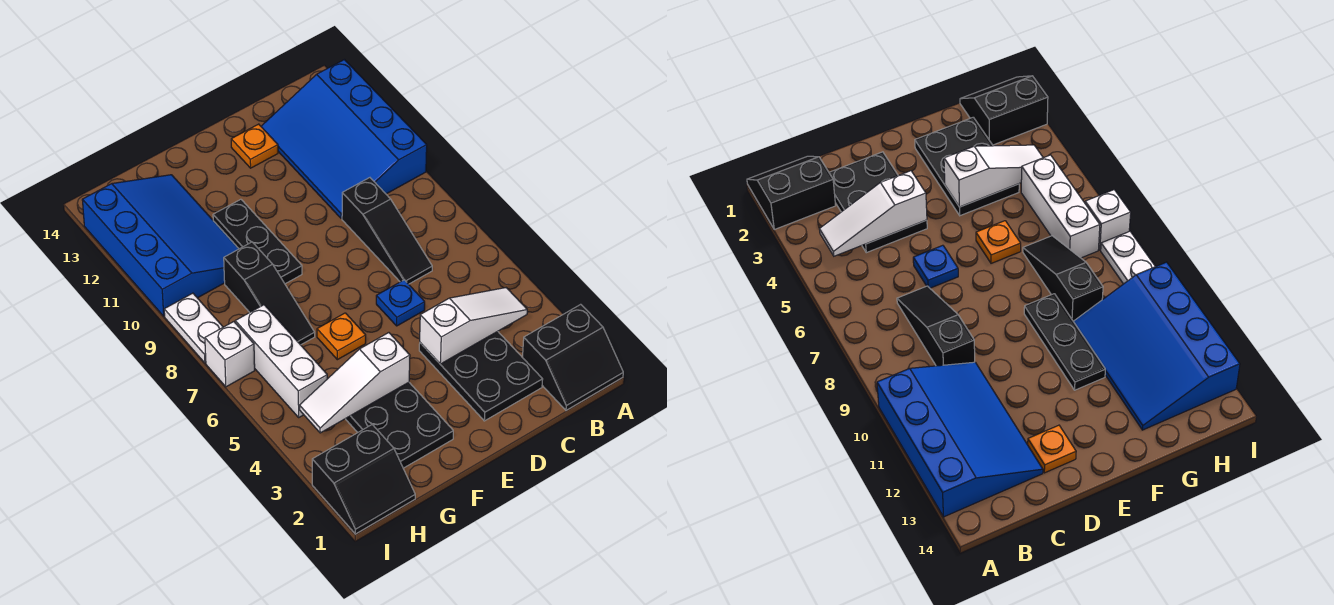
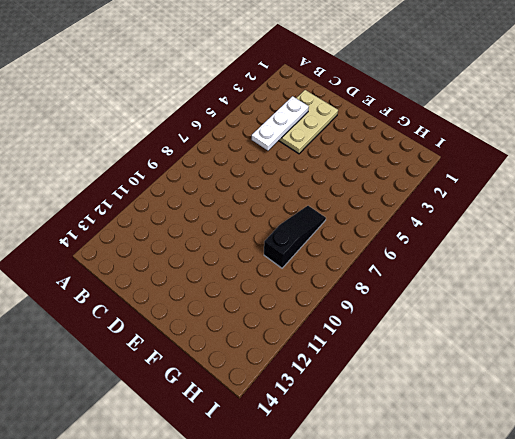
tan plate C2:D4 level 1 -> black plate C2:D4 level 1
white plate C3:C5 level 2 -> white slope B4:D4 level 2 top D
none -> black slope A1:B2 level 1 top 2
none -> blue slope A10:C13 level 1 top A
none -> black slope C7:C9 level 1 top 9

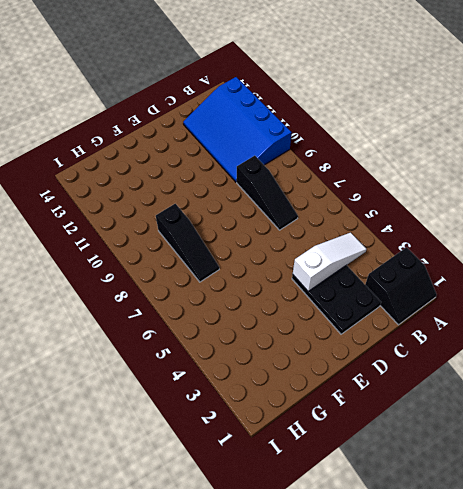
none -> blue plate D6 level 1
none -> orange plate D13 level 1
none -> black plate F2:G4 level 1

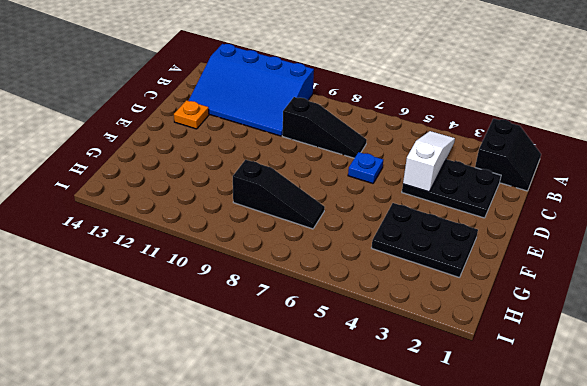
none -> orange plate F6 level 1
none -> black plate F9:F11 level 1
none -> blue slope G10:I13 level 1 top I

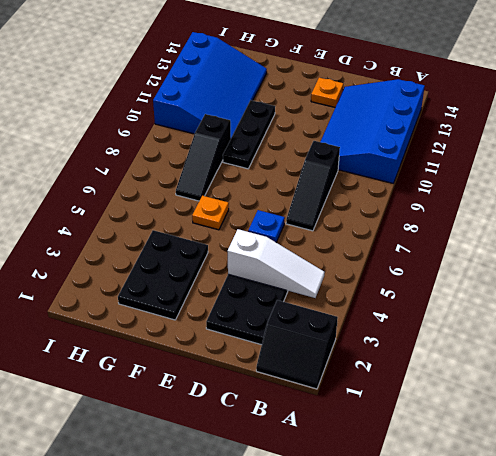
none -> black slope H1:I2 level 1 top 2
none -> white brick H5:H7 level 1
none -> white brick I7 level 1

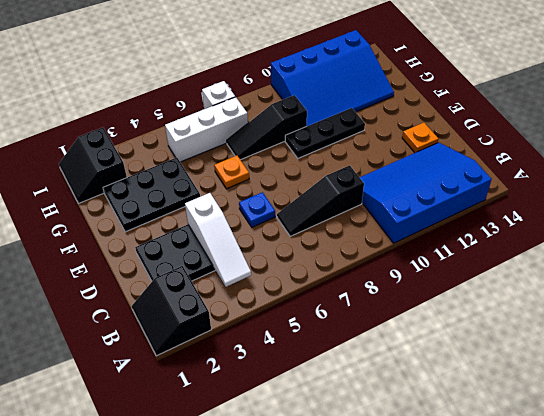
none -> white plate I8:I9 level 1
none -> white slope F4:H4 level 2 top F

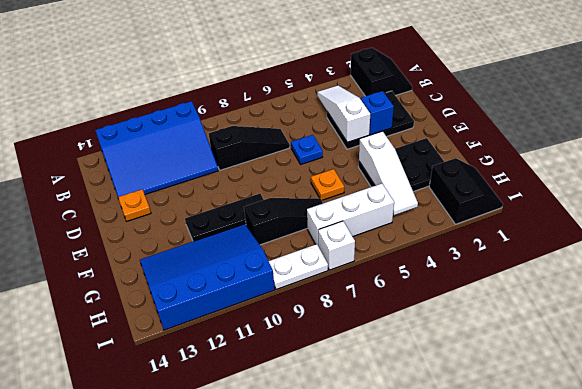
blue brick D3 level 2 -> none

